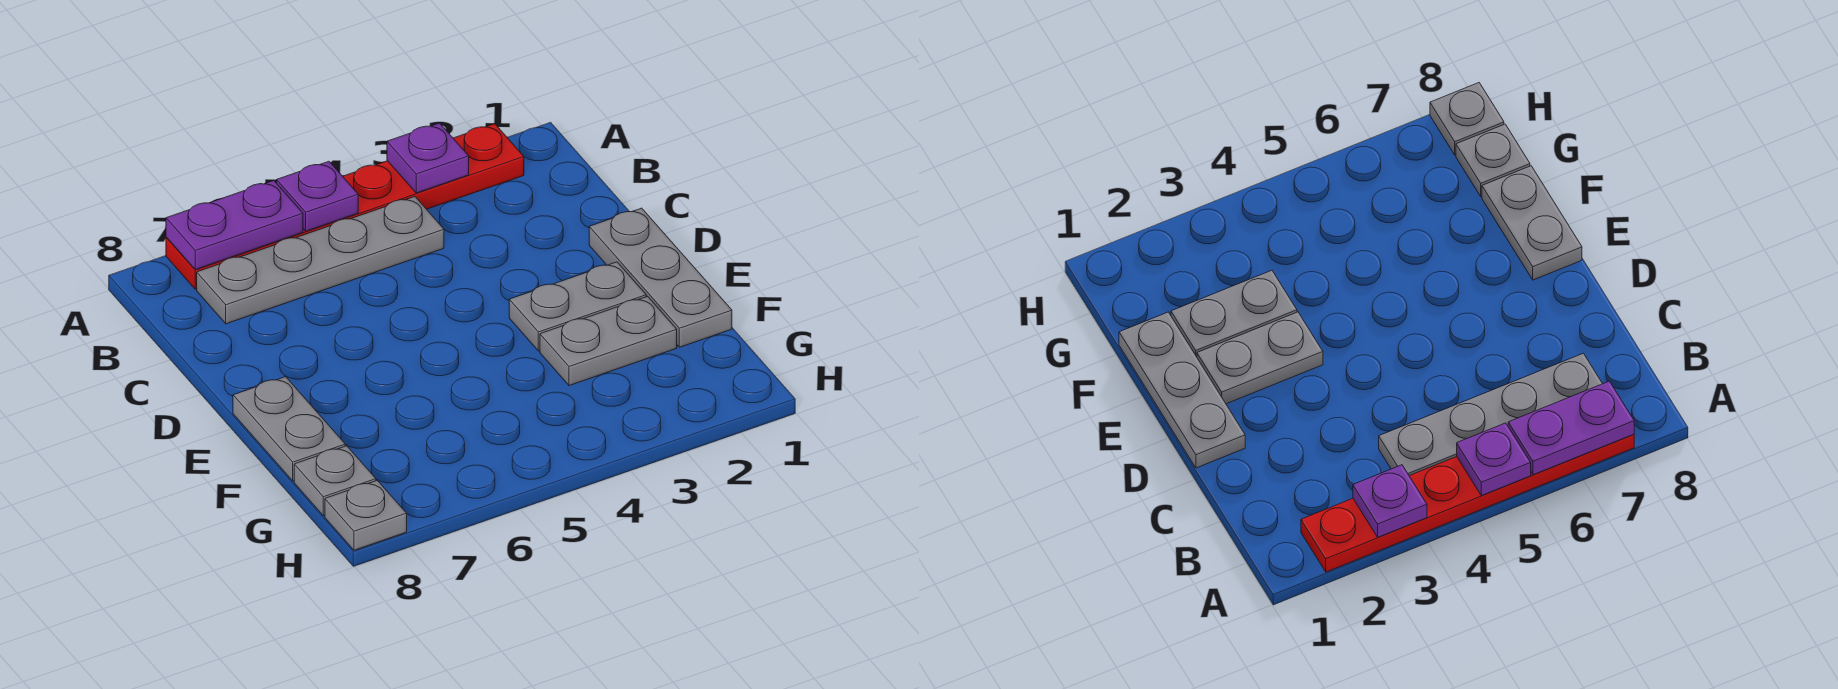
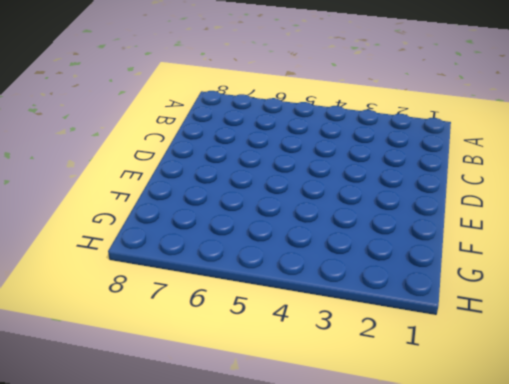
none -> red plate A2:A7 level 1
none -> grey plate B4:B7 level 1

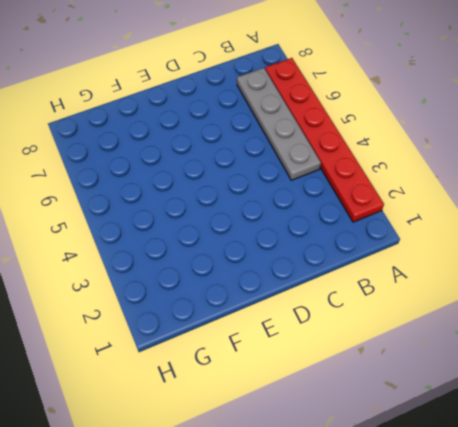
none -> grey plate D1:F1 level 1
none -> grey plate E2:E3 level 1

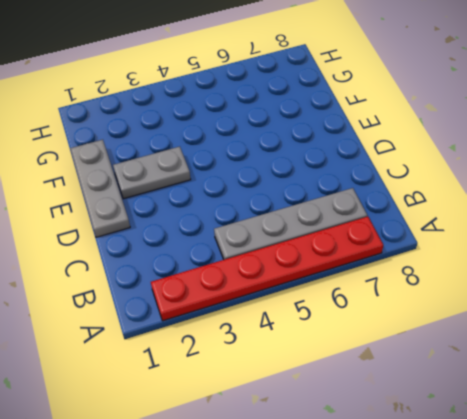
none -> grey plate E8:F8 level 1
none -> grey plate F2:F3 level 1

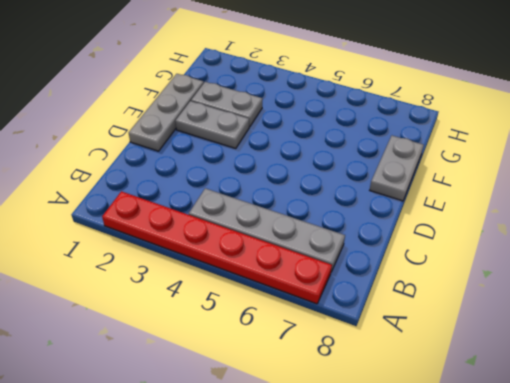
none -> grey plate G8 level 1
none -> grey plate H8 level 1

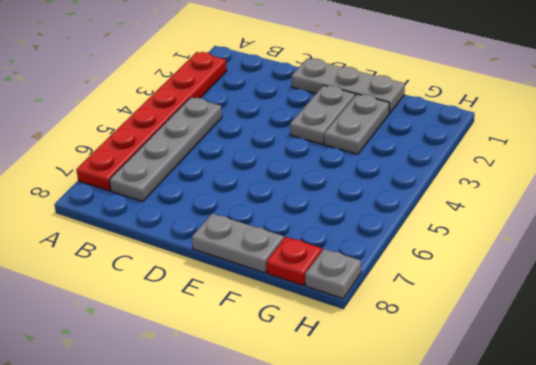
red plate G8 level 1 -> grey plate G8 level 1
none -> purple plate A3 level 2
none -> purple plate A5 level 2

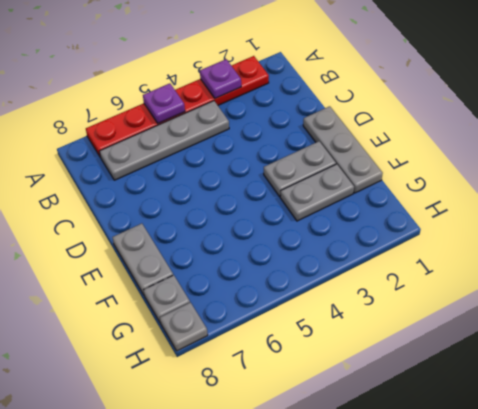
none -> purple plate A6:A7 level 2

